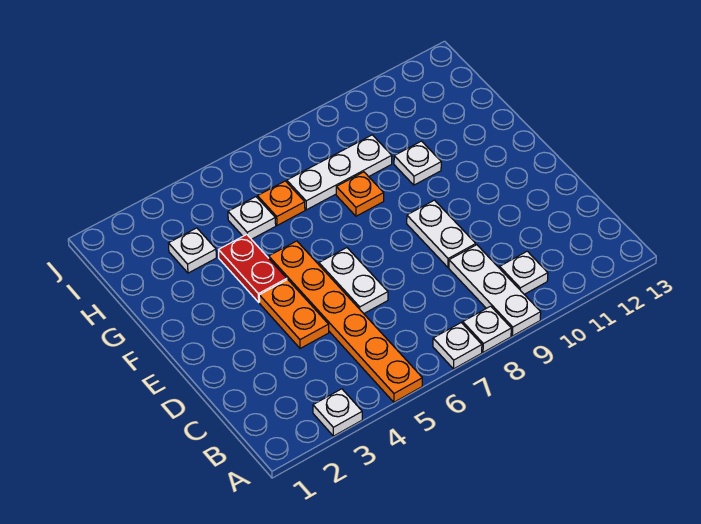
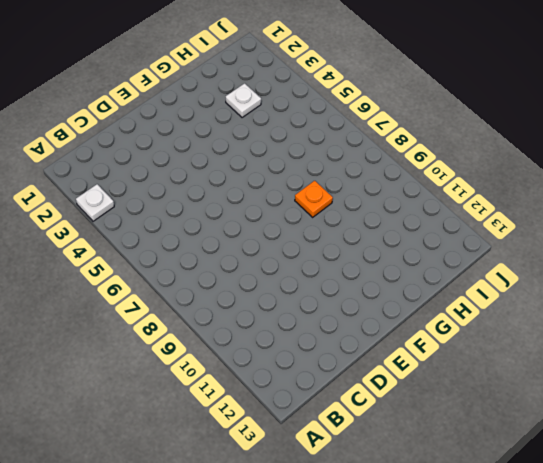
none -> orange plate A5:F5 level 1
none -> white plate A7 level 1
none -> white plate A8 level 1

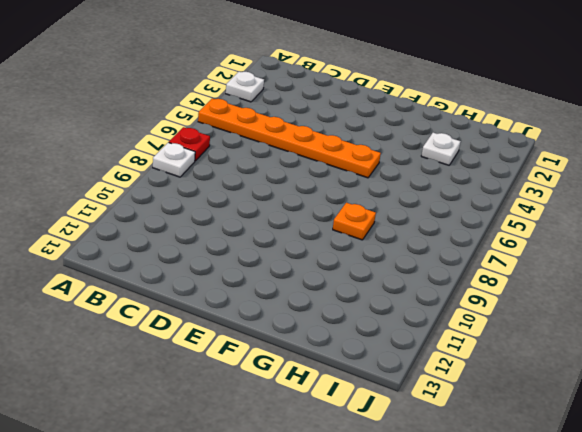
red plate A7 level 1 -> white plate A7 level 1
none -> white plate A9:C9 level 1
none -> white plate B10 level 1
none -> orange plate D4:E4 level 1

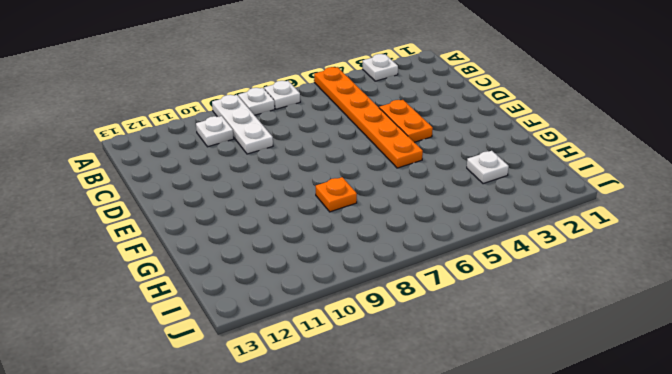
none -> white plate D6:E6 level 1
none -> white plate D9:E9 level 1
none -> red plate F4:G4 level 1

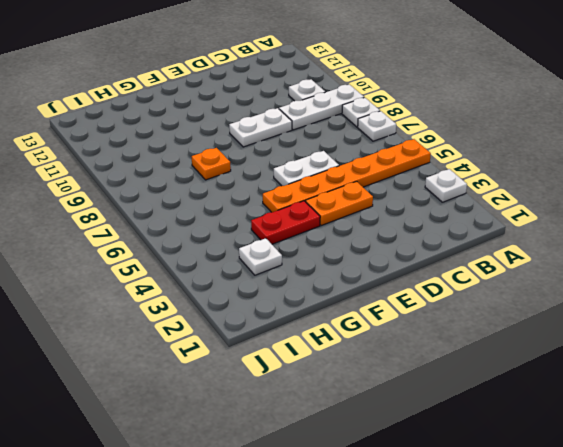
none -> white plate G10 level 1
none -> white plate H5 level 1
none -> orange plate H6 level 1

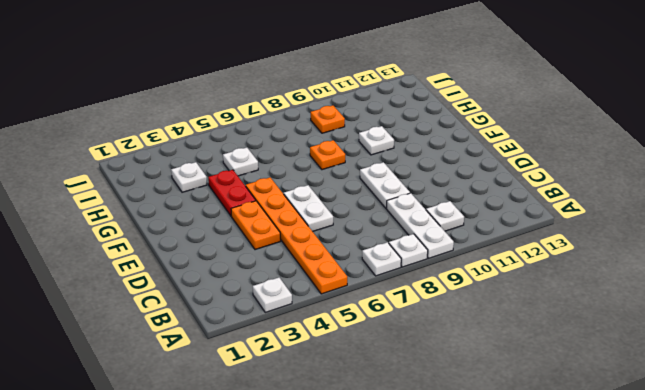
orange plate I9 level 1 -> orange plate H6 level 1
none -> white plate H7:H9 level 1

